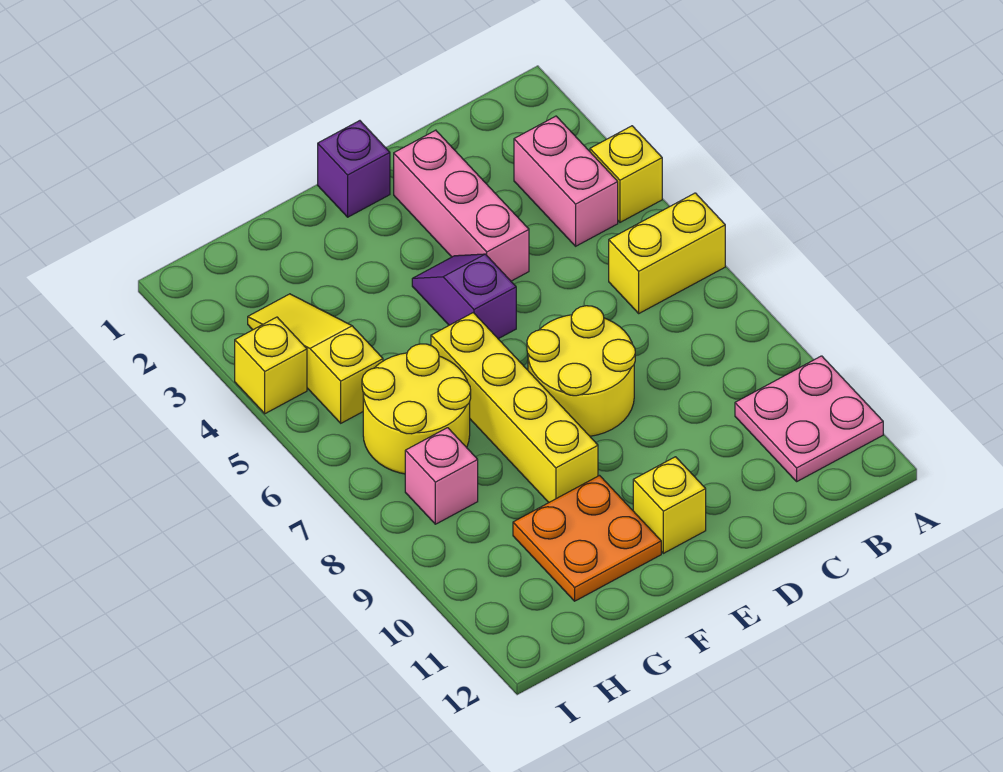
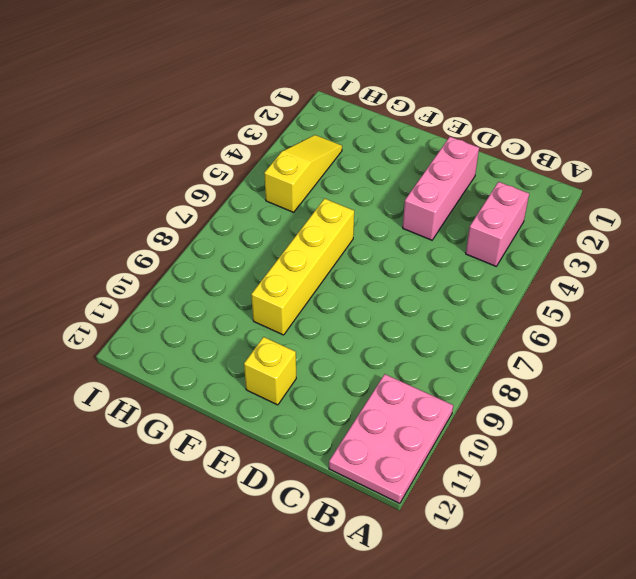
pink plate A10:B12 level 1 -> pink plate A10:B11 level 1
none -> yellow brick A4 level 1
none -> yellow brick A6:B6 level 1
none -> yellow round brick D7:E8 level 1

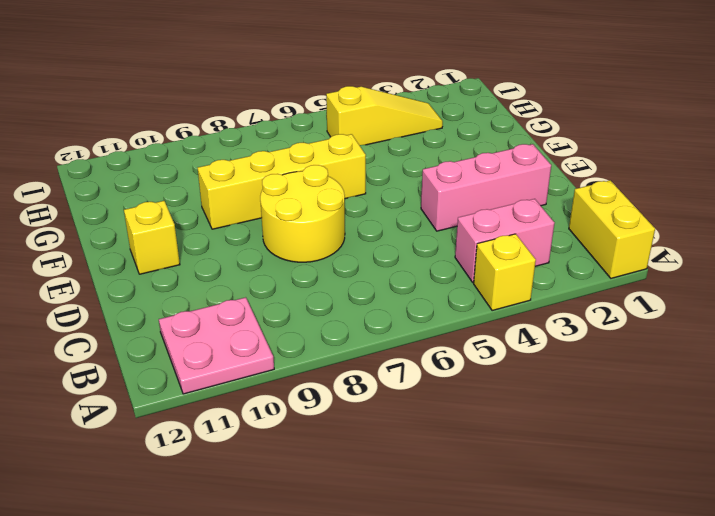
yellow brick A1:B1 level 1 -> yellow brick A6:B6 level 1
none -> purple brick E1 level 1
none -> purple slope E4:E5 level 1 top 5
none -> orange plate F10:G11 level 1

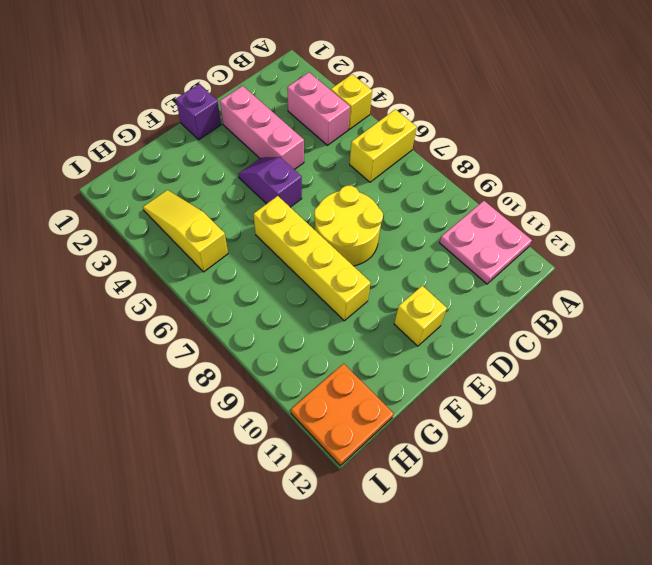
orange plate H11:I12 level 1 -> orange plate F10:G11 level 1
none -> yellow round brick G6:H7 level 1
none -> pink brick H8 level 1
none -> yellow brick I4 level 1

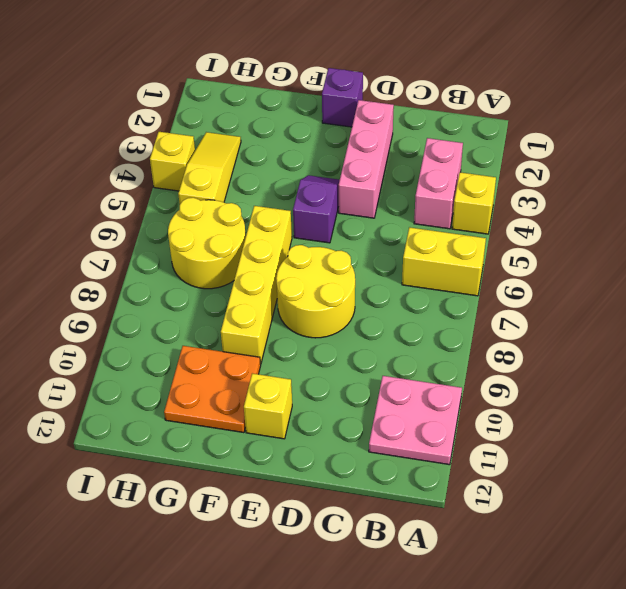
none -> pink brick H8 level 1

